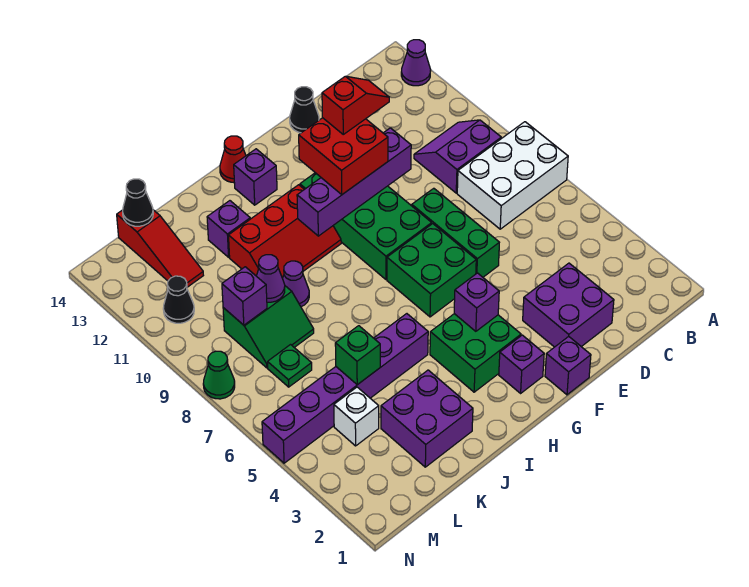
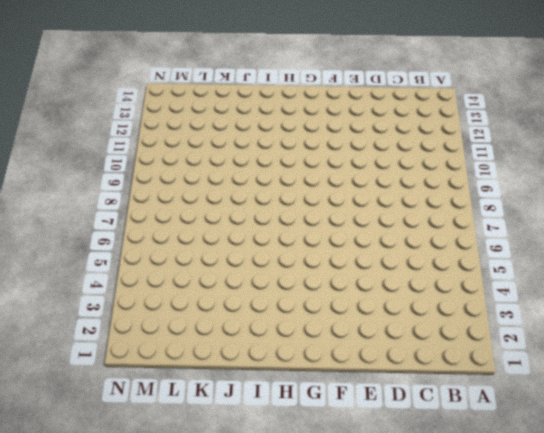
none -> white brick A7:C8 level 1
none -> purple cone A13 level 1
none -> purple slope B9:C10 level 1 top 9
none -> purple brick D2:E3 level 1

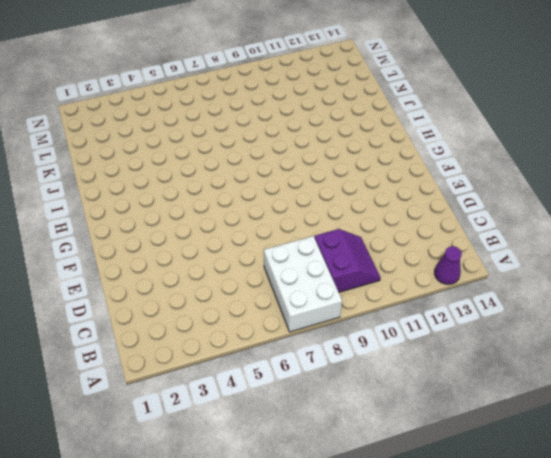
none -> purple brick D2:E3 level 1
none -> green brick E6:E8 level 1
none -> black cone E14 level 1
none -> purple brick F1 level 1

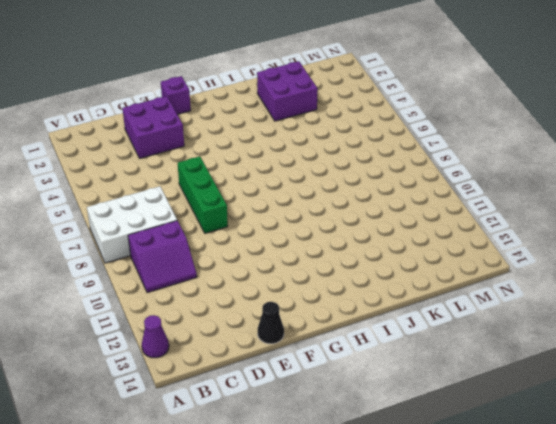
none -> green brick F6:G7 level 1
none -> green brick F8:G11 level 1
none -> purple brick G2 level 1
none -> green brick G3:H4 level 1

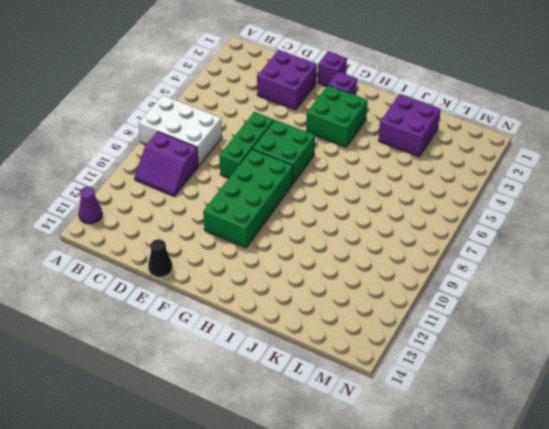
none -> red slope H10:J11 level 1 top 11
none -> purple brick H13 level 1
none -> red cone H14 level 1
none -> purple brick I5:N5 level 1

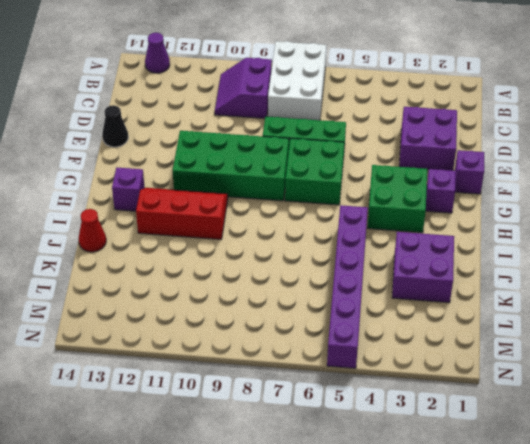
red slope H10:I12 level 1 top I -> red slope H10:J11 level 1 top 11
red cone J14 level 1 -> red cone H14 level 1
none -> purple cone J9 level 1
none -> purple brick J12 level 1
none -> green slope K8:L9 level 1 top 9
none -> white brick L4 level 1

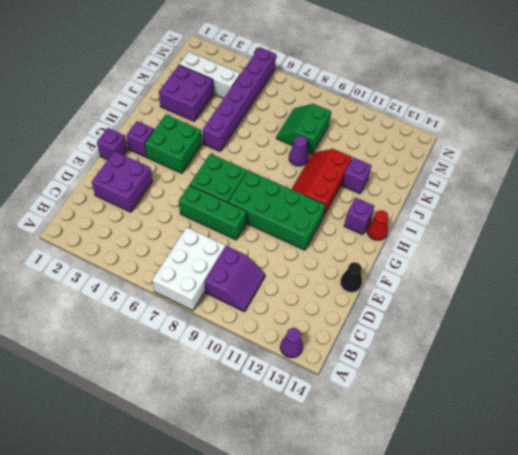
white brick L2:L4 level 1 -> white brick L4 level 1
none -> green plate L7 level 1
none -> red slope L12:L14 level 1 top 14
none -> black cone M11 level 1
none -> green cone N8 level 1

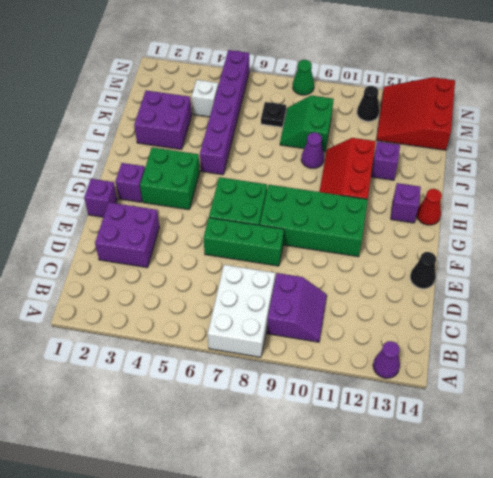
black plate L7 level 1 -> green plate L7 level 1
red slope L12:N14 level 1 top 14 -> red slope L12:L14 level 1 top 14
none -> purple brick E10:H10 level 2
none -> purple brick G4 level 2
none -> green brick K5 level 2
none -> purple cone K9 level 2

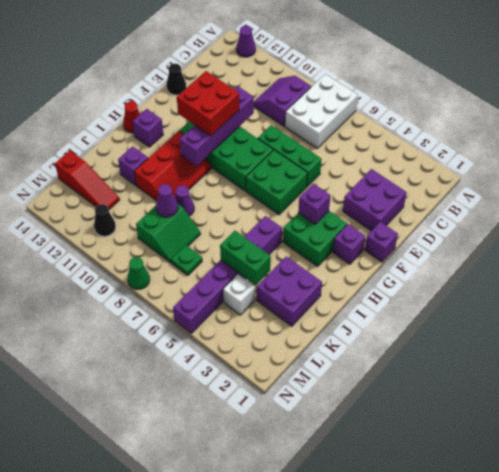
green brick K4:K5 level 2 -> green brick K5 level 2
none -> purple brick L9 level 2
none -> black cone L14 level 2
none -> red slope E11:F11 level 4 top F

